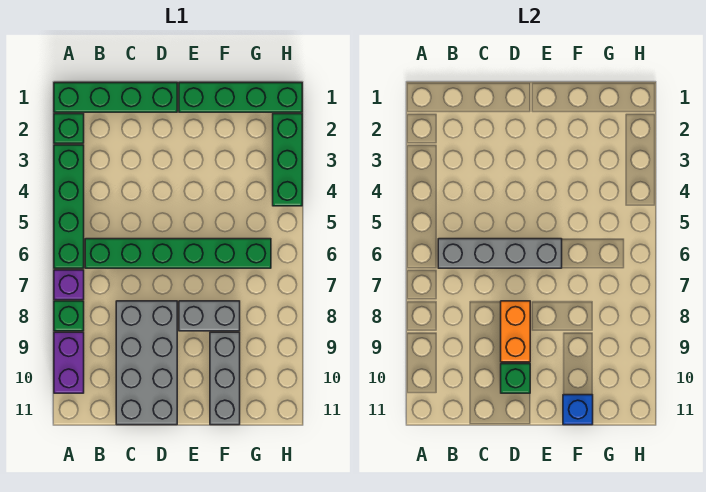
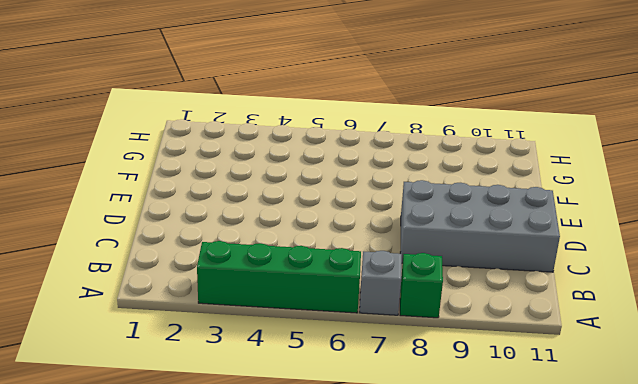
grey brick A7 level 1 -> purple brick A7 level 1
none -> green brick A1:D1 level 1
none -> green brick A2 level 1
none -> purple brick A9:A10 level 1

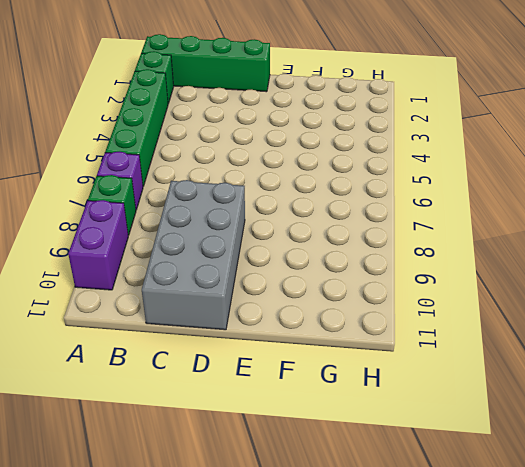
none -> green brick B6:G6 level 1
none -> green brick E1:H1 level 1
none -> grey brick E8:F8 level 1

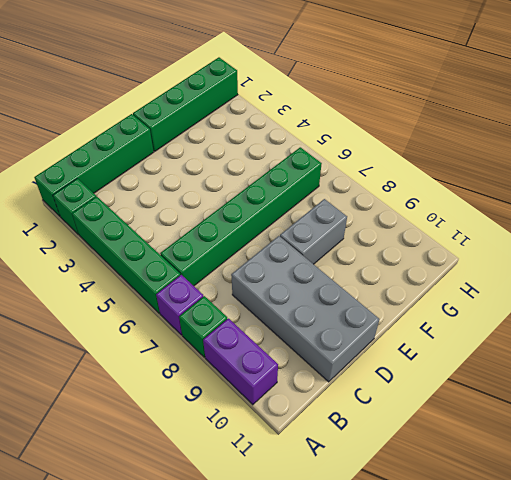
none -> grey brick F9:F11 level 1
none -> green brick H2:H4 level 1
none -> grey brick B6:E6 level 2

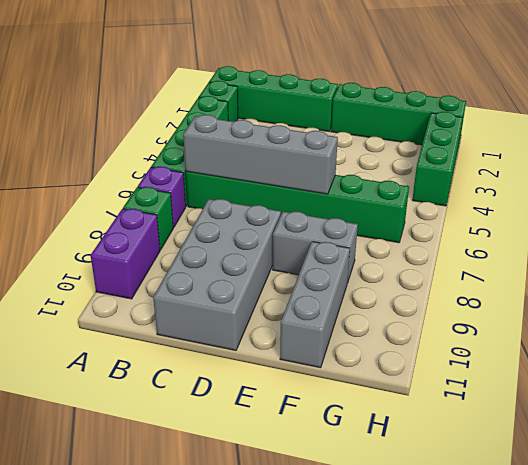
none -> orange brick D8:D9 level 2
none -> green brick D10 level 2
none -> blue brick F11 level 2

